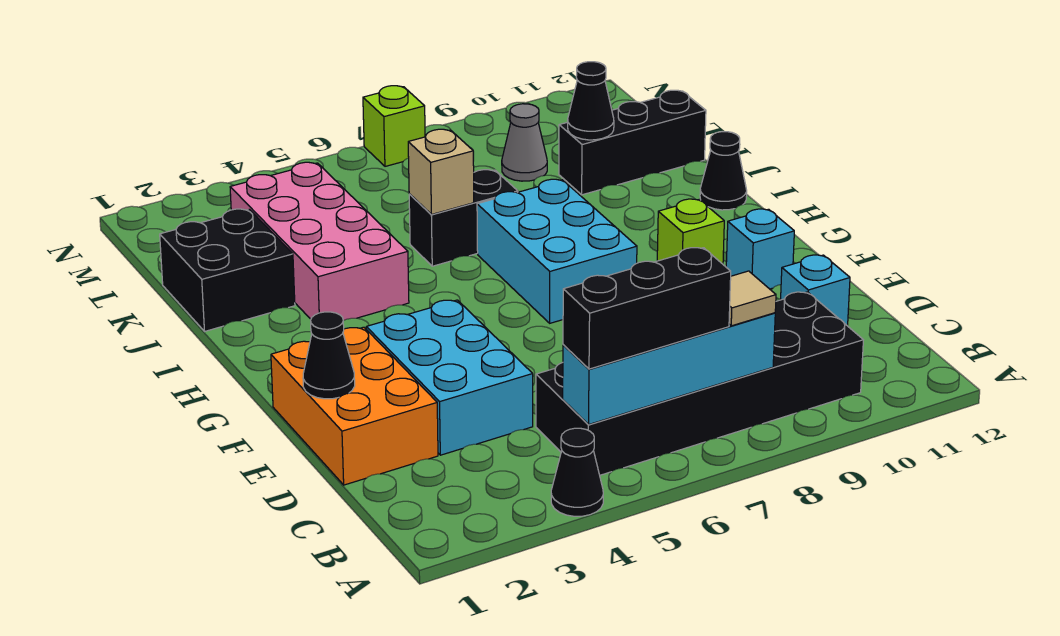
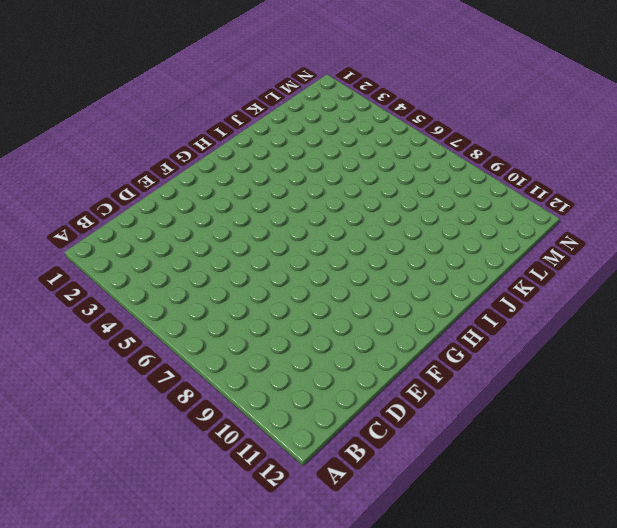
none -> black cone A4 level 1
none -> black brick B5:C10 level 1
none -> orange brick D1:F2 level 1

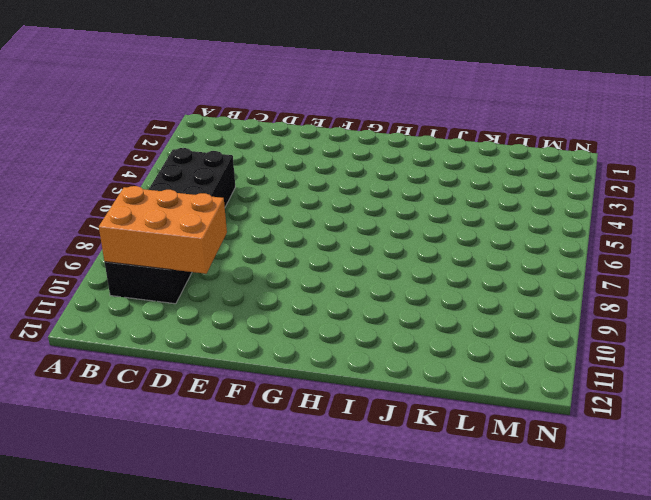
orange brick B9:D10 level 2 -> orange brick D1:F2 level 1
none -> black cone A4 level 1
none -> cyan brick D3:F4 level 1
none -> cyan brick D11 level 1

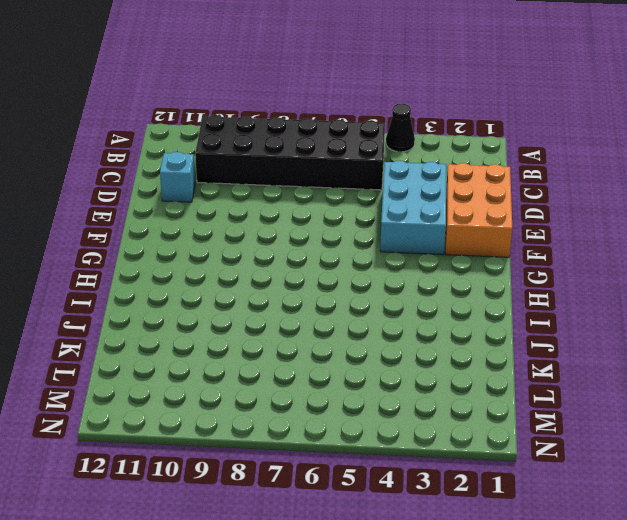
none -> cyan brick F11 level 1
none -> cyan brick G7:I8 level 1
none -> lime brick G10 level 1

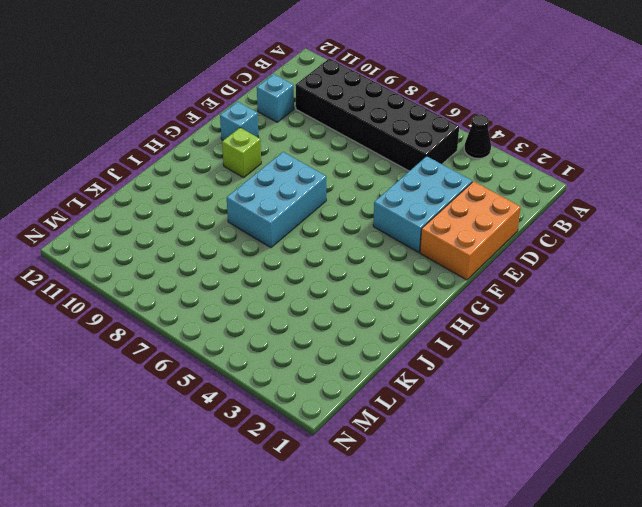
none -> pink brick I3:L4 level 1
none -> black cone I12 level 1
none -> black brick J1:K2 level 1

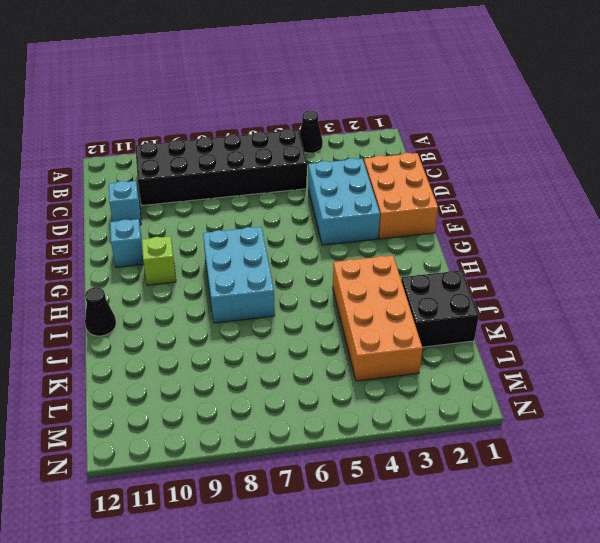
orange brick I3:L4 level 1 -> pink brick I3:L4 level 1
none -> black brick J6:J7 level 1
none -> black brick K10:K12 level 1
none -> grey cone L9 level 1

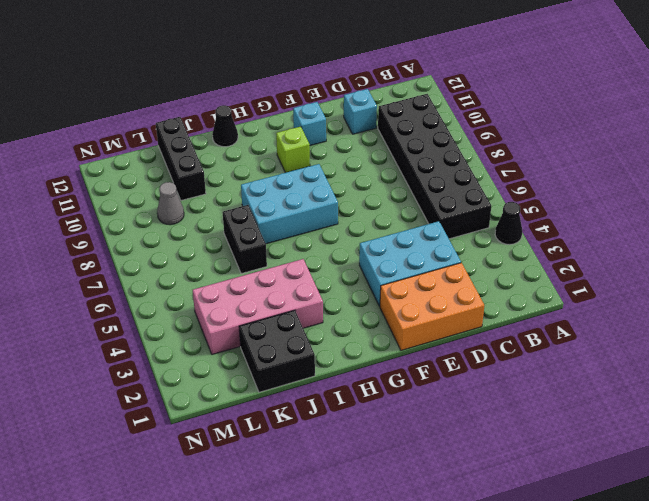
none -> lime brick N7 level 1
none -> cyan brick B5:B8 level 2
none -> black cone E1 level 2

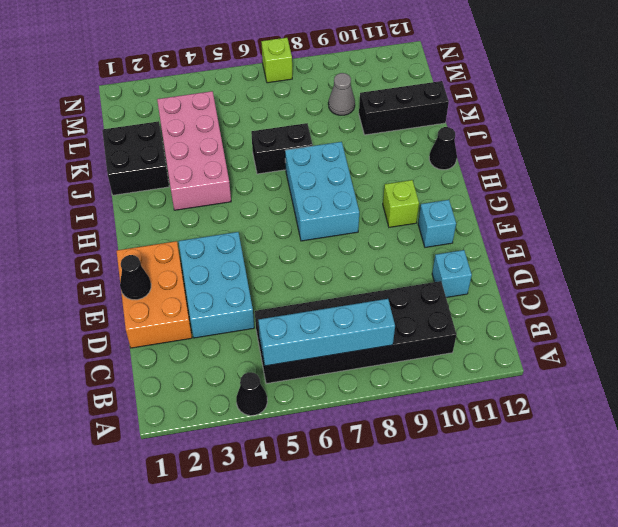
none -> tan brick J6 level 2
none -> black cone K10 level 2
none -> black brick B5:B7 level 3

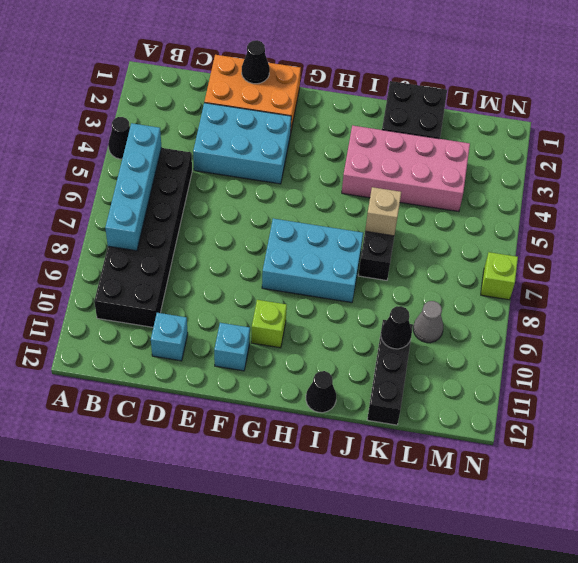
none -> black brick B5:B7 level 3
none -> tan tile B8 level 3

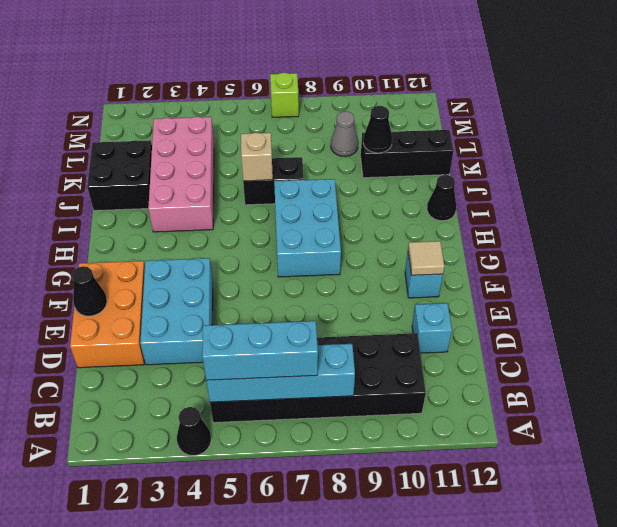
cyan brick B5:B7 level 3 -> black brick B5:B7 level 3
tan tile F11 level 2 -> tan tile B8 level 3
none -> lime brick G10 level 1

